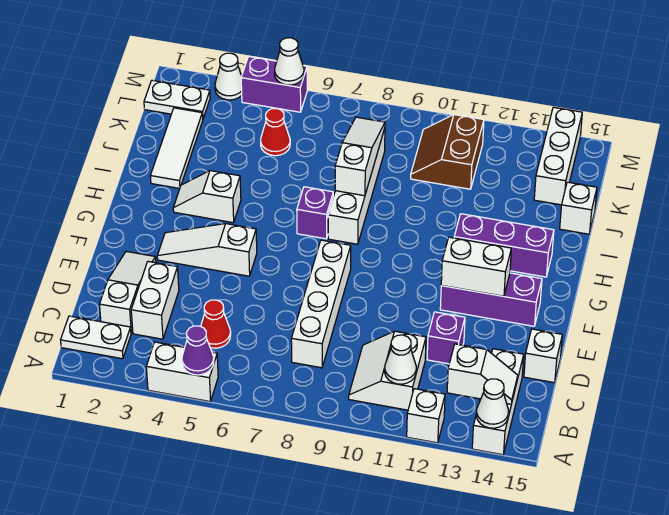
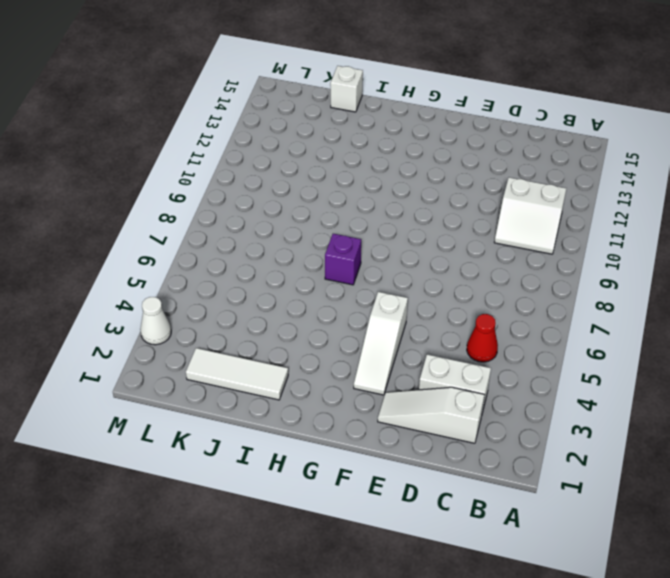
none -> white brick A4:A5 level 1
none -> white brick A12 level 1
none -> white brick A14:C14 level 1
none -> white plate B1:B2 level 1

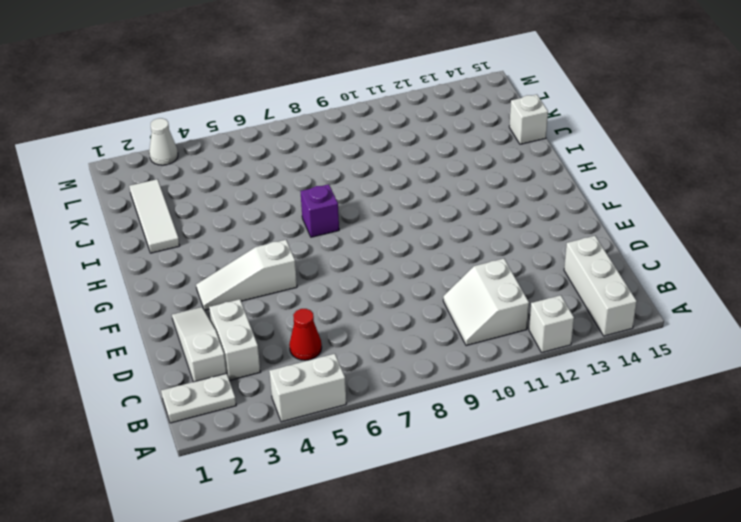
none -> white brick C8:F8 level 1
none -> purple brick D12 level 1
none -> white brick D15 level 1
none -> purple brick F12:F14 level 1

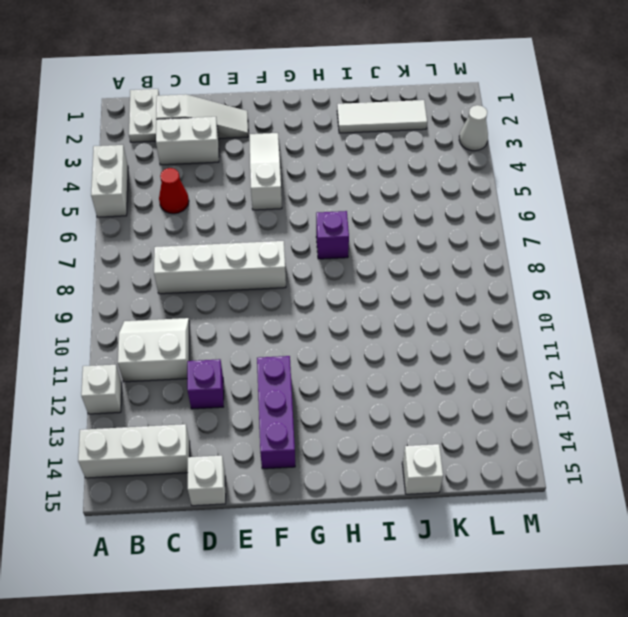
none -> white slope H3:H4 level 1 top 4
none -> white brick H8:K8 level 1
none -> purple brick H12:H14 level 1
none -> red cone K5 level 1

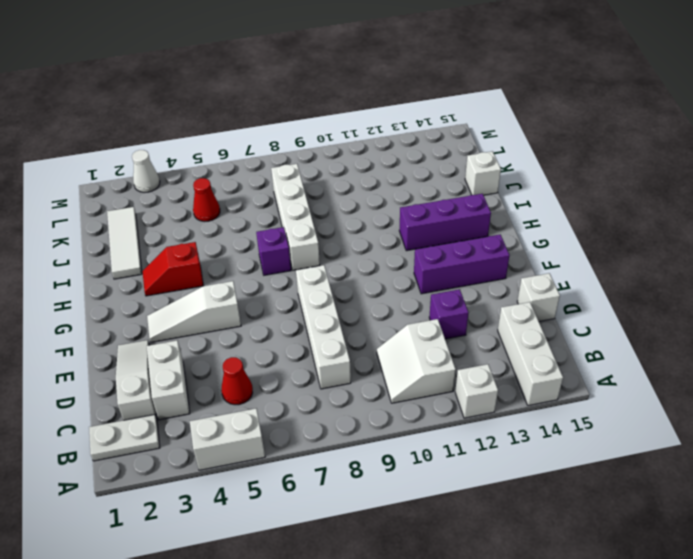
red slope H3:H4 level 1 top 4 -> white slope H3:H4 level 1 top 4
none -> brown slope K10:L11 level 1 top 11
none -> white brick K14:M14 level 1
none -> white plate L1:L2 level 1
none -> purple brick M4:M5 level 1

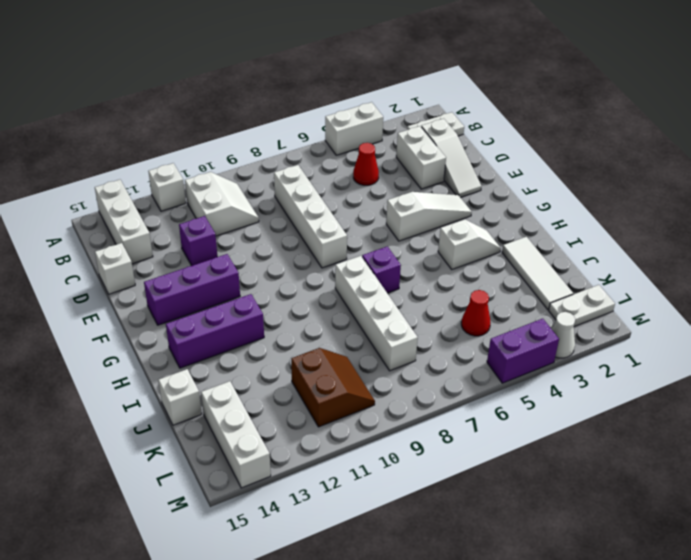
none -> purple cone A5 level 2
none -> white cone A14 level 2
none -> white cone B11 level 2
none -> white slope B13:B14 level 2 top 13

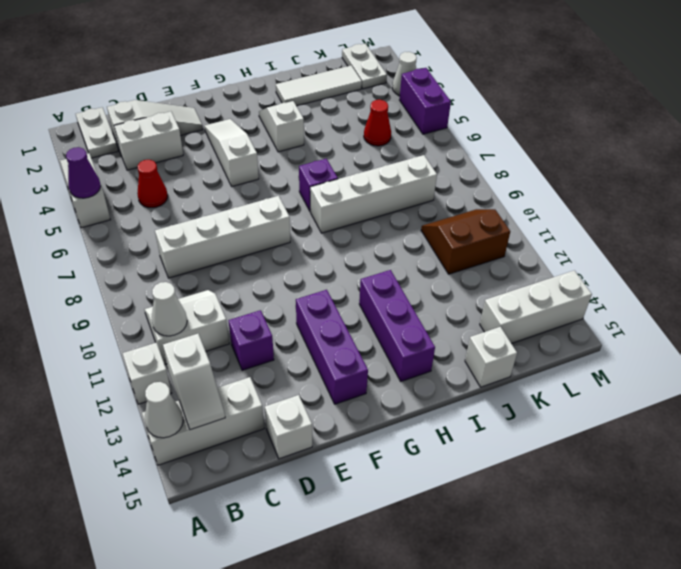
none -> white brick F12:F13 level 2
none -> white slope I8:K8 level 2 top I
none -> white cone M5 level 2

